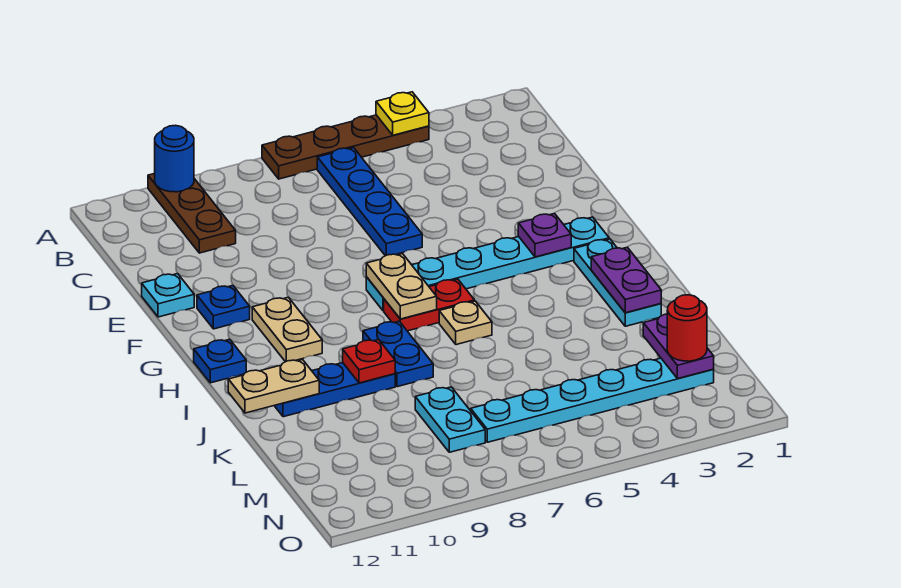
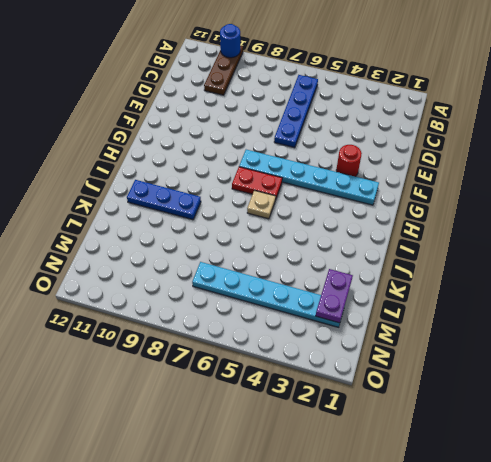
red round brick F3 level 1 -> red round brick M2 level 3
none -> brown plate A4:A7 level 1
none -> cyan plate E12 level 1
none -> blue plate F11 level 1

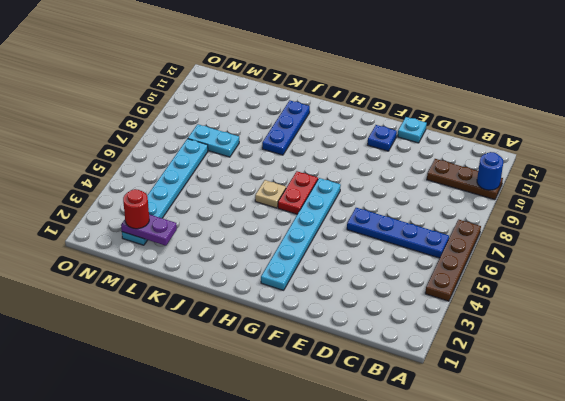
none -> tan plate G10:H10 level 1
none -> cyan plate H2:J2 level 1
none -> blue plate H12 level 1

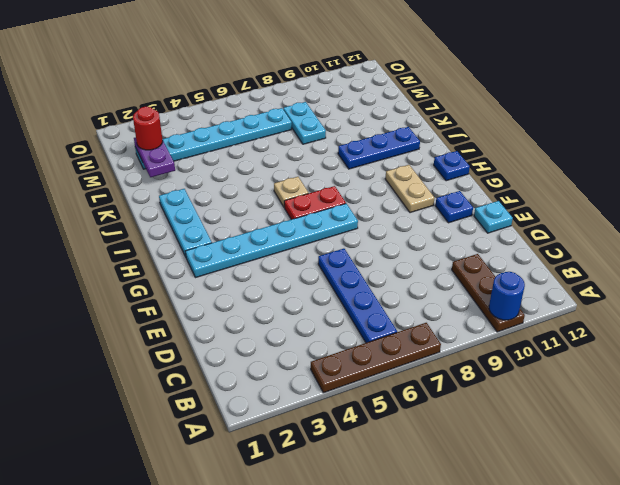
none -> blue plate I8:J8 level 1
none -> yellow plate A4 level 2
none -> purple plate G3 level 2

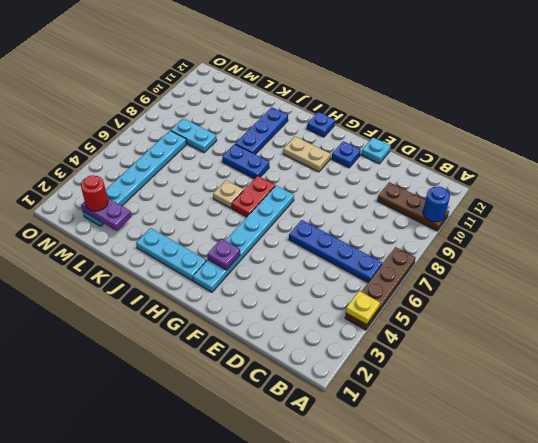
none -> tan plate G7:H7 level 2
none -> purple plate I2:J2 level 2
none -> red plate J9 level 2

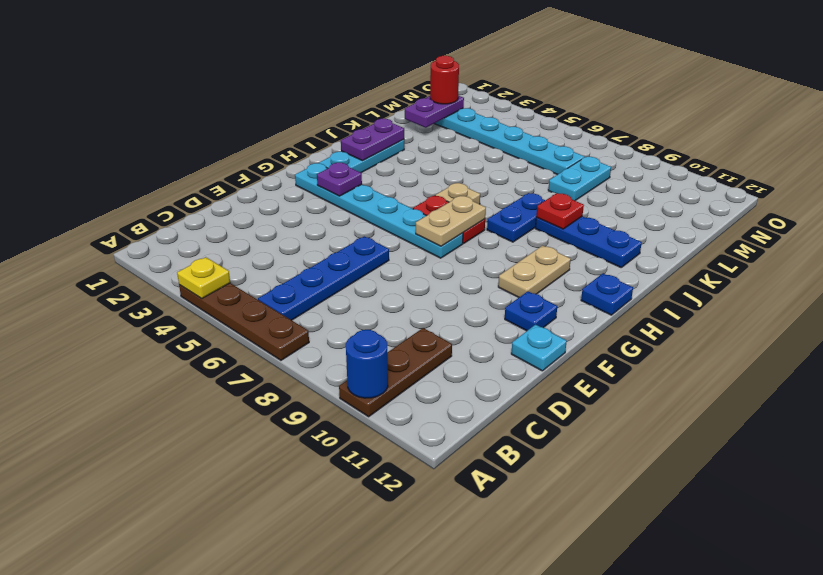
none -> tan plate J11:J12 level 2

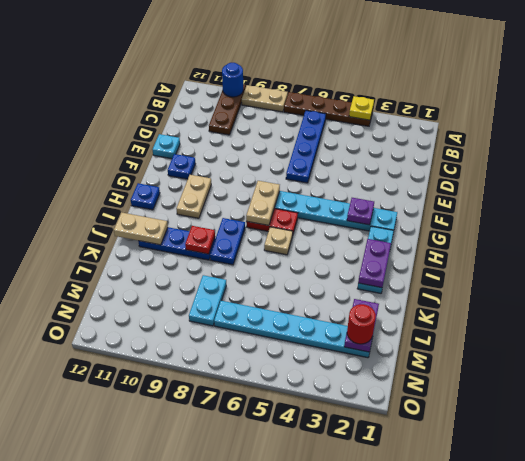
tan plate A8:A9 level 1 -> none

